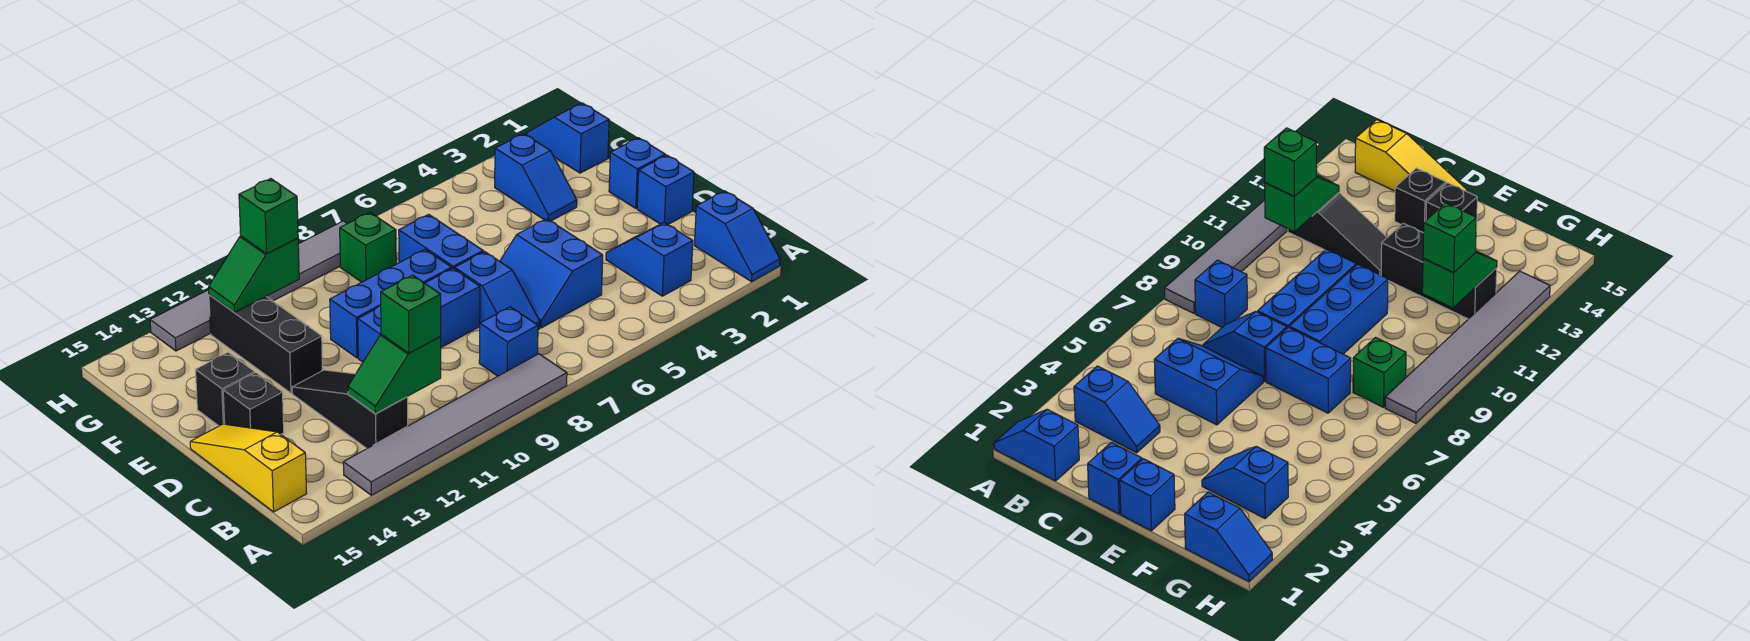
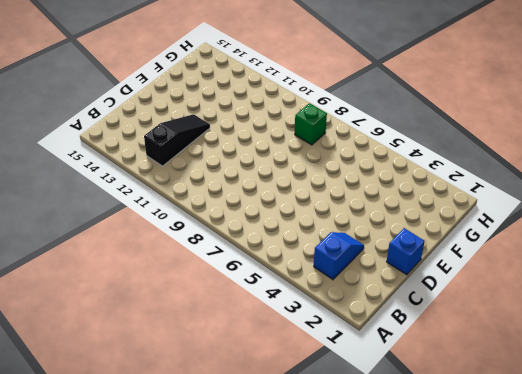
none -> blue slope A1:B1 level 1 top B
none -> grey tile A8:A13 level 1
none -> blue brick B8 level 1

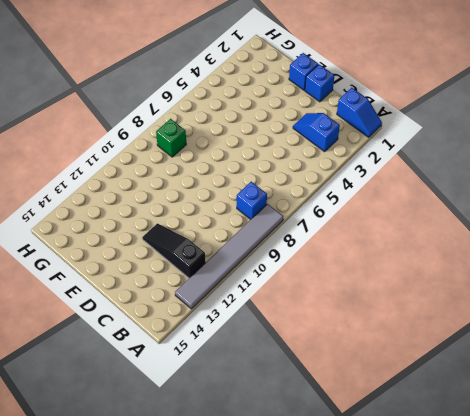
none -> yellow slope B15:D15 level 1 top B
none -> blue slope C5:D6 level 1 top 5
none -> blue slope C7:D7 level 1 top D

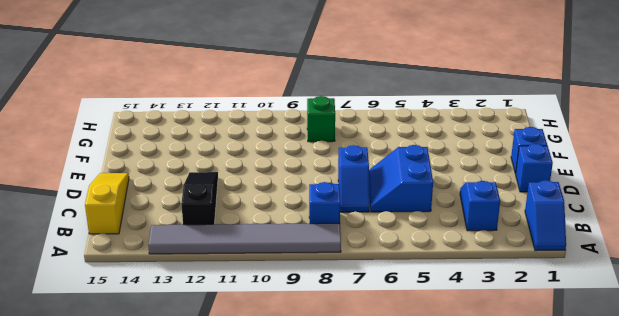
none -> blue brick D8:D10 level 1
none -> black brick D14 level 1
none -> blue brick E7:F7 level 1

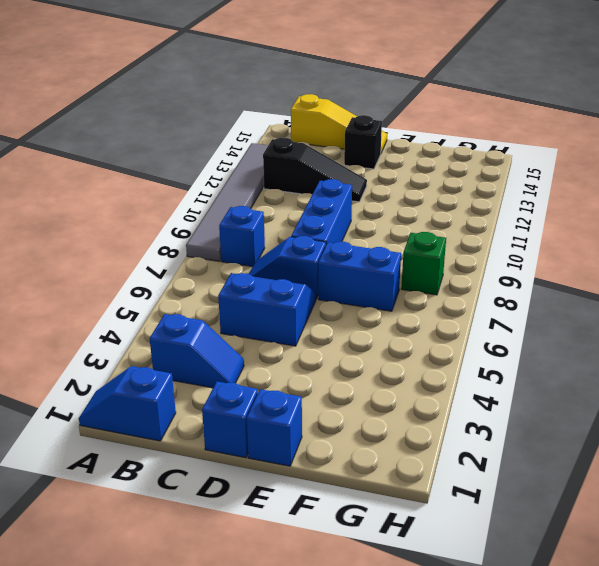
none -> blue brick E8:E10 level 1
none -> black brick E12:G12 level 1
none -> black brick E14 level 1

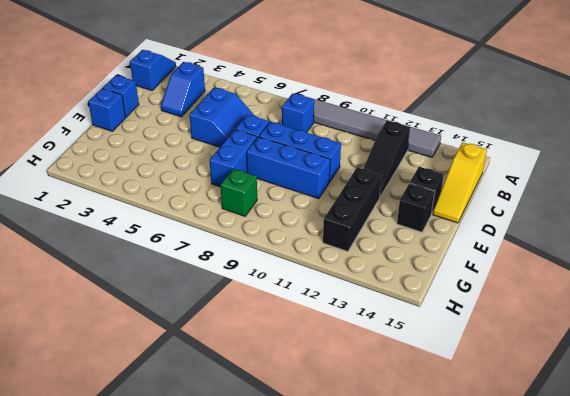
none -> blue slope F3:G3 level 1 top G
none -> blue slope G1:H1 level 1 top G
none -> grey tile H8:H13 level 1

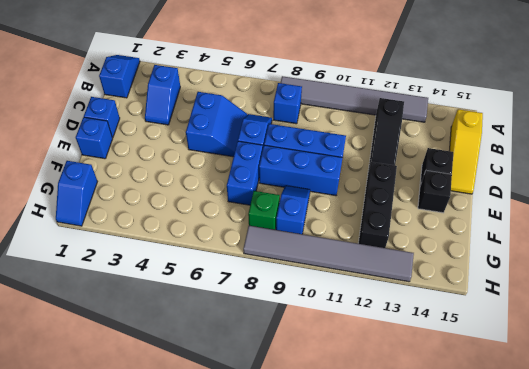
blue slope F9:G9 level 1 top G -> blue slope F3:G3 level 1 top G
none -> green slope B11:B12 level 2 top 11
none -> green slope G11:G12 level 2 top 11
none -> green brick B11 level 3

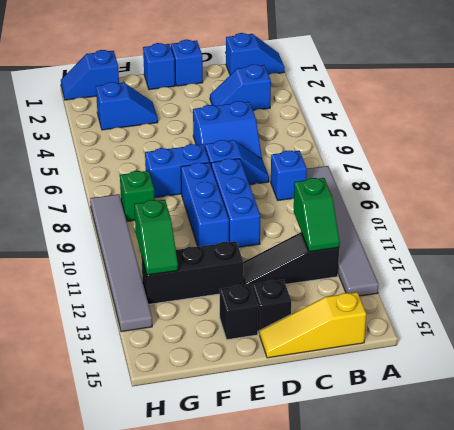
none -> green brick B11 level 3
none -> green brick G11 level 3

